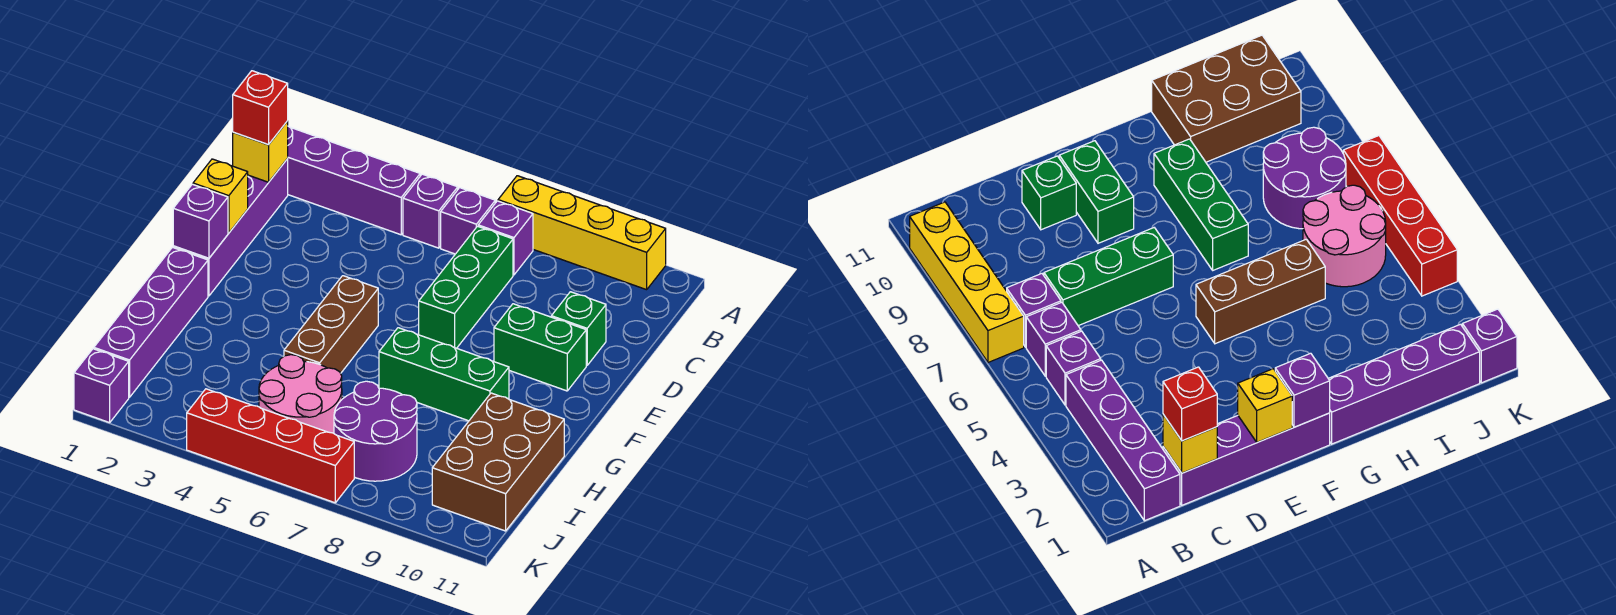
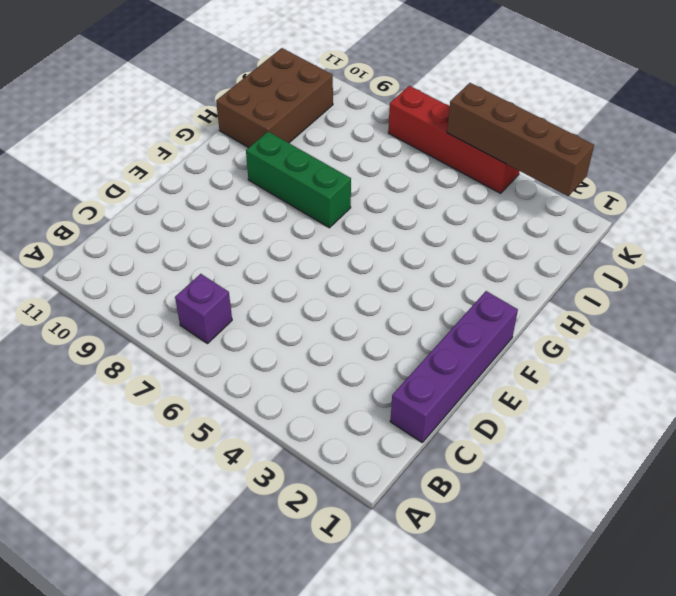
brown brick K2:K5 level 2 -> none
none -> yellow brick A7:A10 level 1
none -> purple brick B1:B4 level 1
none -> purple brick B5 level 1

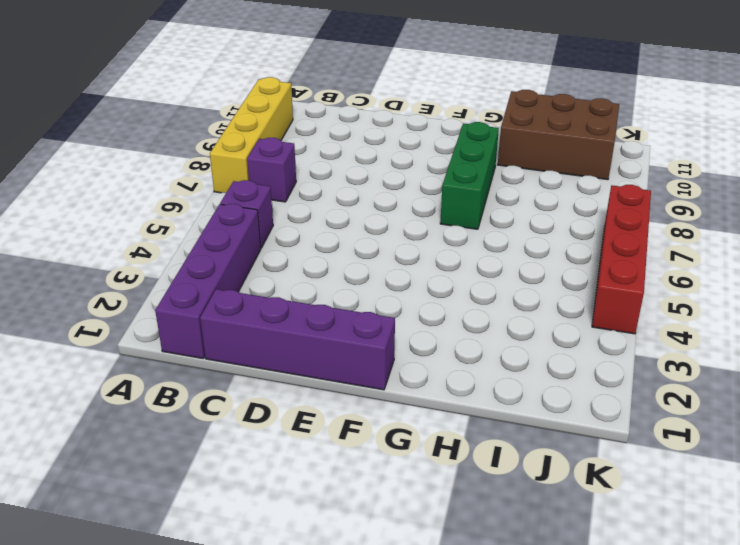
none -> purple brick B6 level 1
none -> green brick C7:E7 level 1
none -> green brick D10 level 1

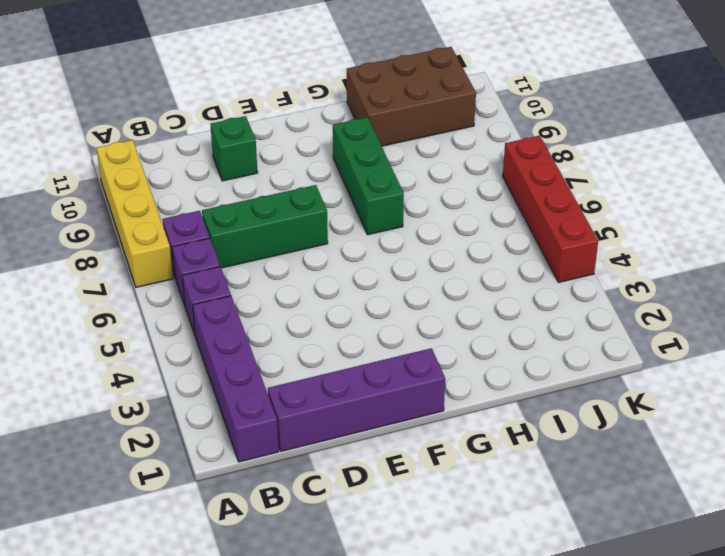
none -> green brick E9:E10 level 1
none -> brown brick F5:H5 level 1
none -> purple brick G1:J1 level 1

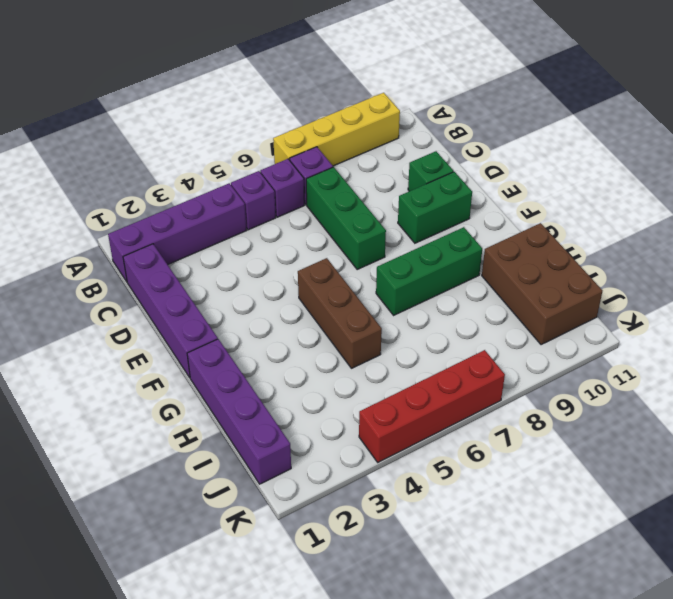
none -> pink round brick I5:J6 level 1
none -> purple round brick I7:J8 level 1
none -> purple brick K1 level 1

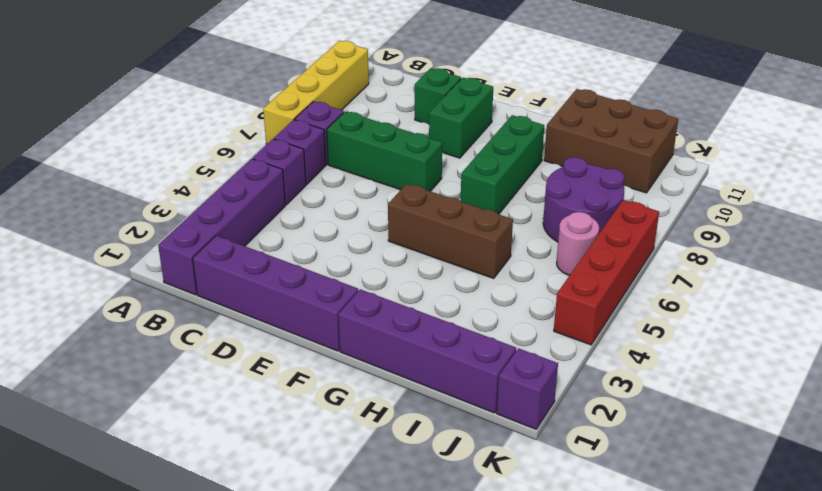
pink round brick J6 level 1 -> pink round brick I5:J6 level 1
none -> yellow brick C1 level 2
none -> yellow brick E1 level 2
none -> purple brick F1 level 2

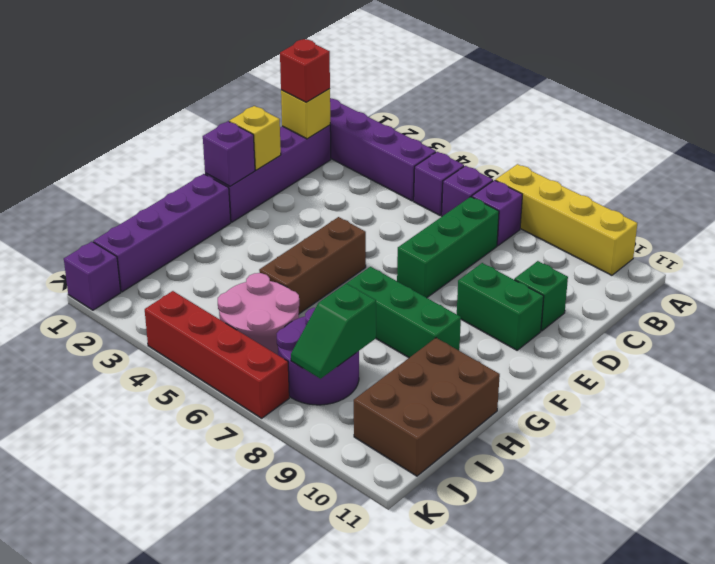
green slope I8:J8 level 2 top I -> none

